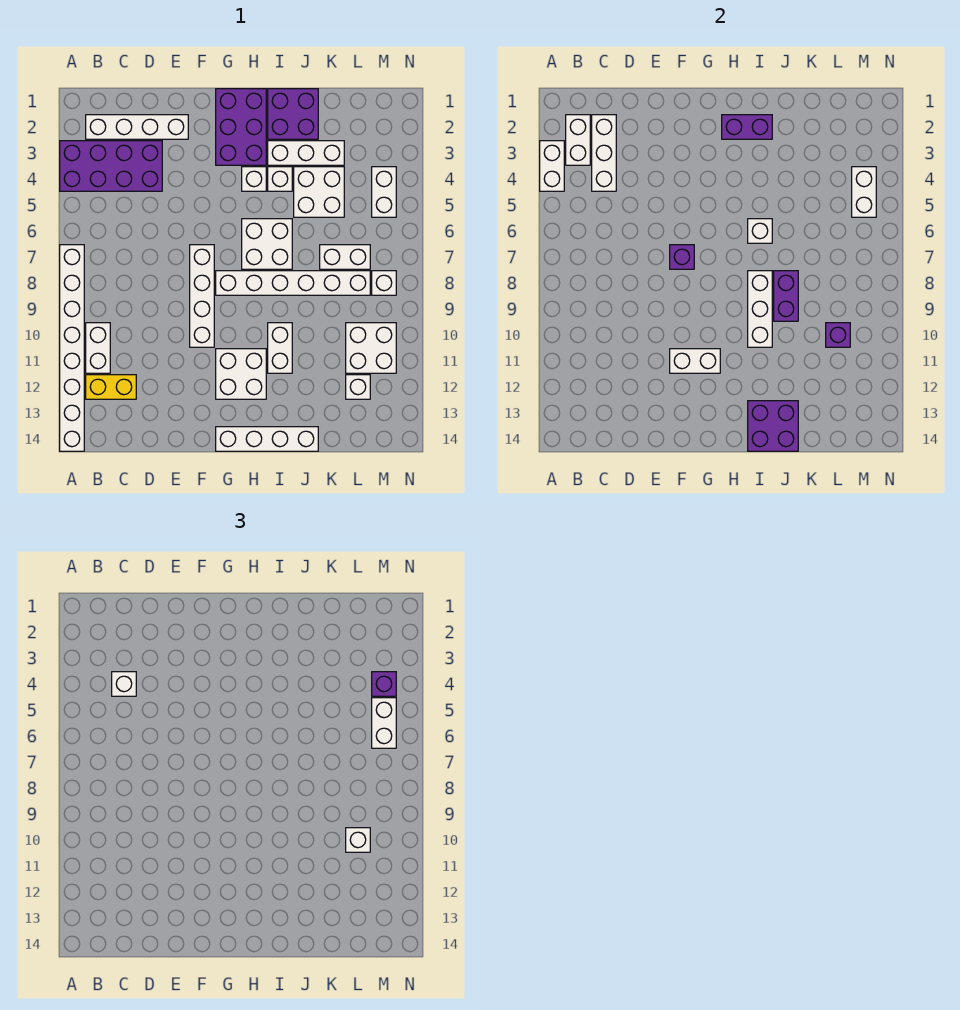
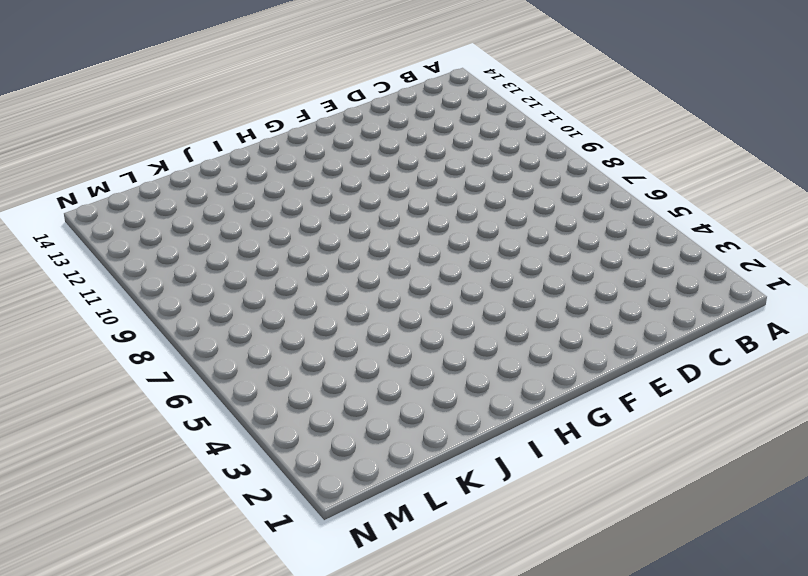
none -> purple brick A3:D4 level 1
none -> white brick A7:A14 level 1
none -> white brick B2:E2 level 1
none -> white brick B10:B11 level 1

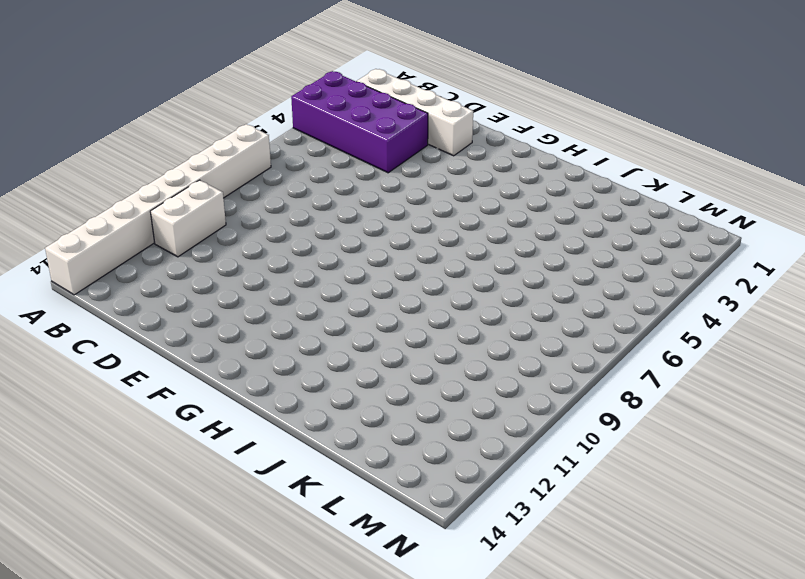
none -> yellow brick B12:C12 level 1
none -> white brick F7:F10 level 1
none -> purple brick G1:H3 level 1
none -> white brick G8:L8 level 1

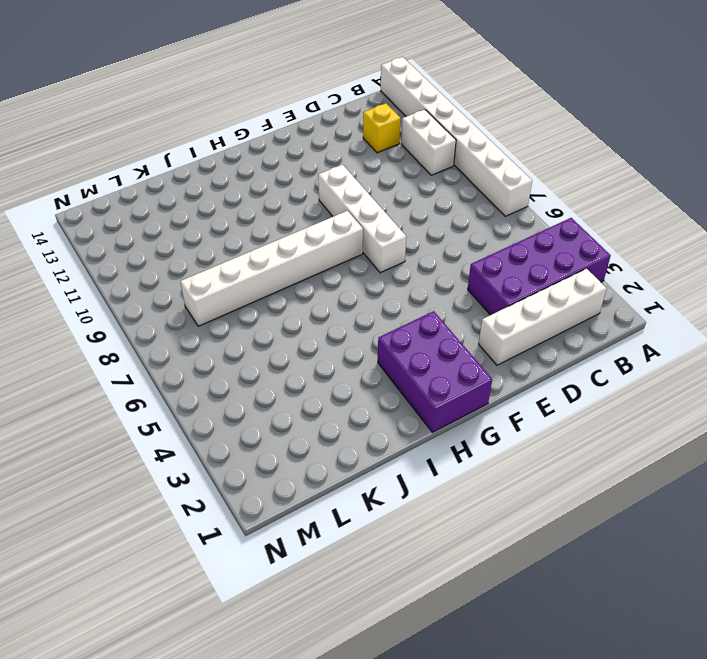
yellow brick C12 level 1 -> yellow brick B12:C12 level 1
none -> white brick G11:H12 level 1
none -> white brick G14:J14 level 1
none -> white brick H4 level 1
none -> white brick H6:I7 level 1

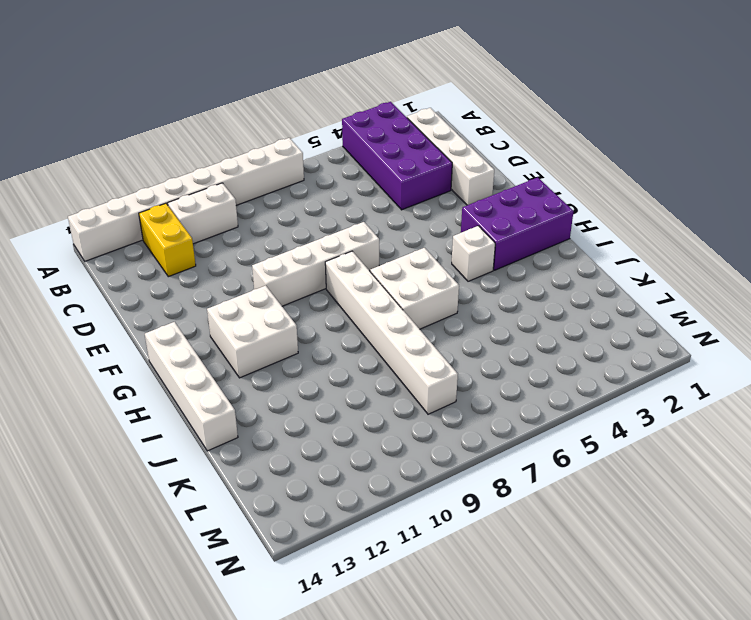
none -> purple brick I1:J2 level 1
none -> white brick I3:K3 level 1
none -> white brick I4 level 1
none -> white brick I10:I11 level 1

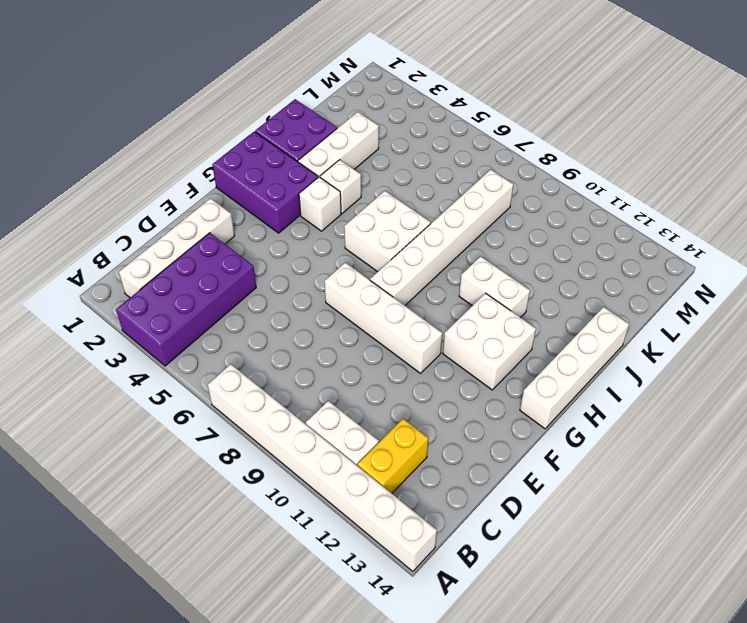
none -> white brick J4:K5 level 1
none -> white brick K7:L7 level 1
none -> white brick L10:M11 level 1
none -> white brick L12 level 1

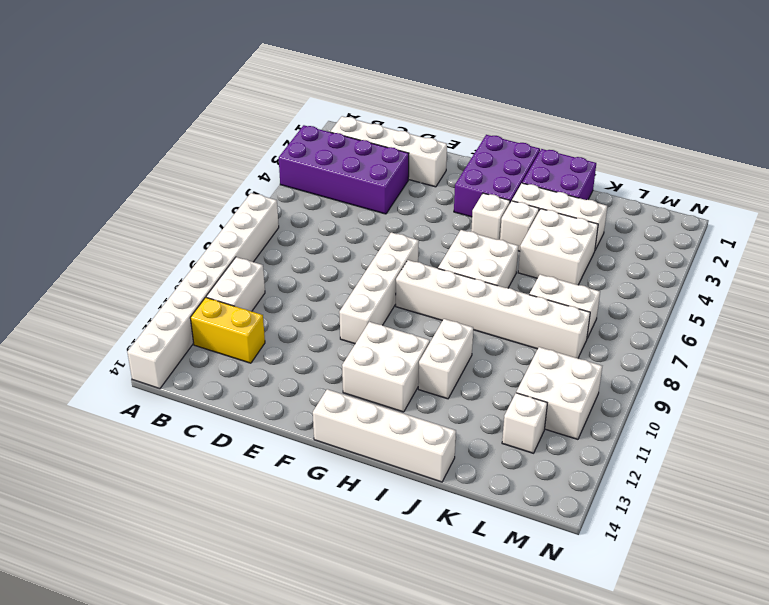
none -> white brick M4:M5 level 1
none -> white brick M8 level 1
none -> white brick A3:A4 level 2
none -> white brick B2:B3 level 2

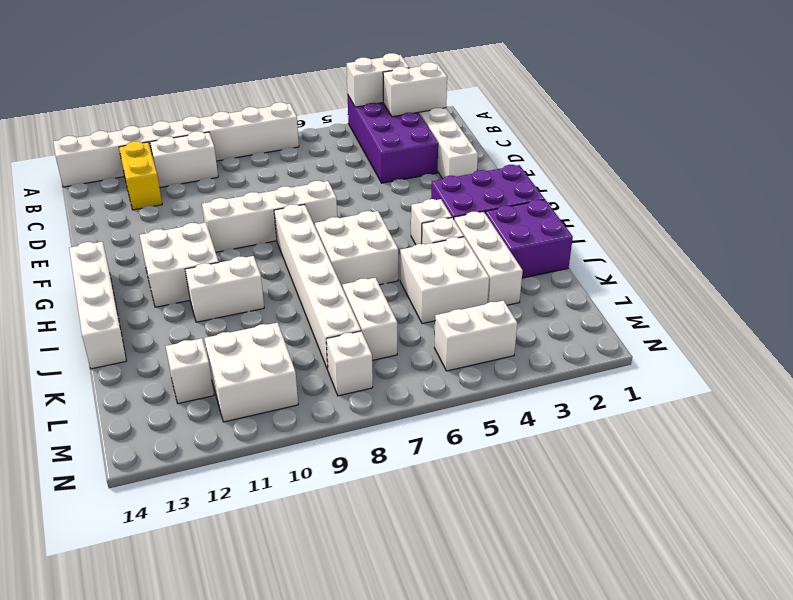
none -> white brick C2:C4 level 2
none -> purple brick F7 level 2
none -> white brick F11:G11 level 2
none -> purple brick H2:I2 level 2

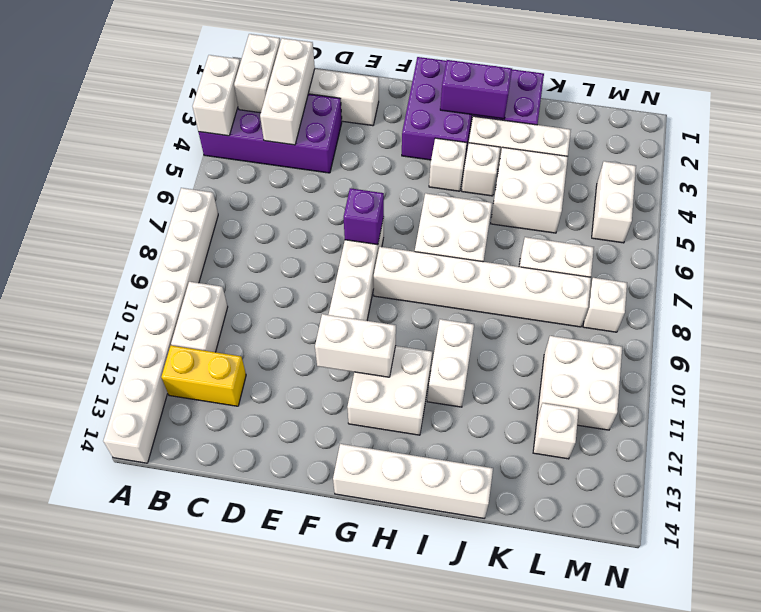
none -> white brick I6 level 2
none -> white brick I8:I10 level 2
none -> purple brick I13:J14 level 2
none -> purple brick J8:J9 level 2

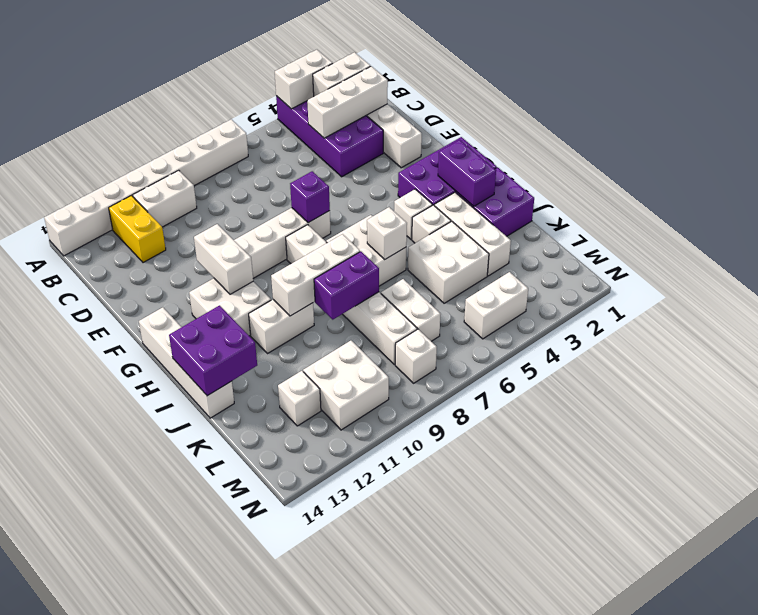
none -> purple brick L10 level 2
none -> white brick M4:M5 level 2
none -> white brick C4 level 3
none -> white brick L10 level 3

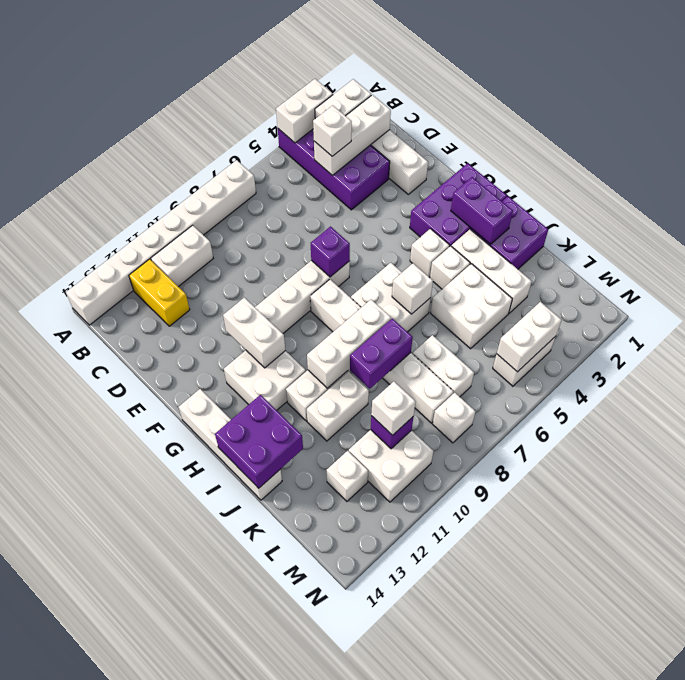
white brick J10:J11 level 1 -> white brick M5:M6 level 3
none -> purple brick M4 level 3

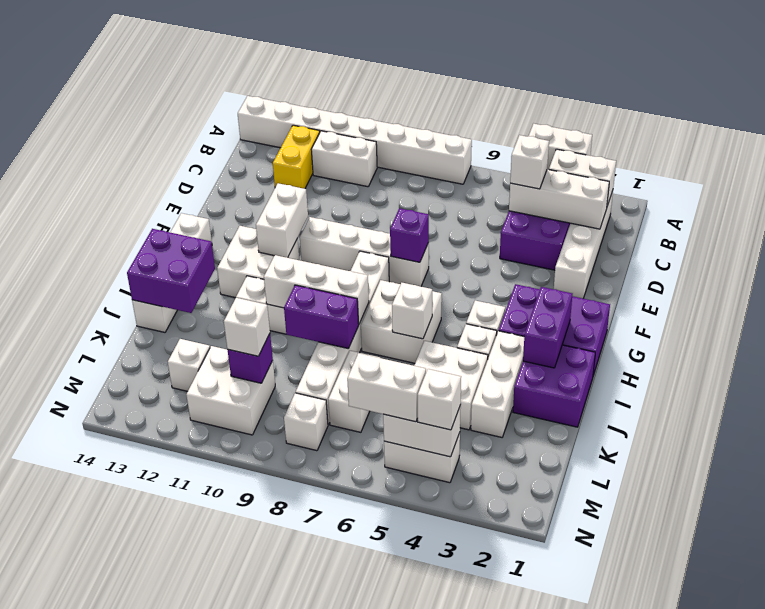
white brick M4 level 3 -> purple brick M4 level 3

